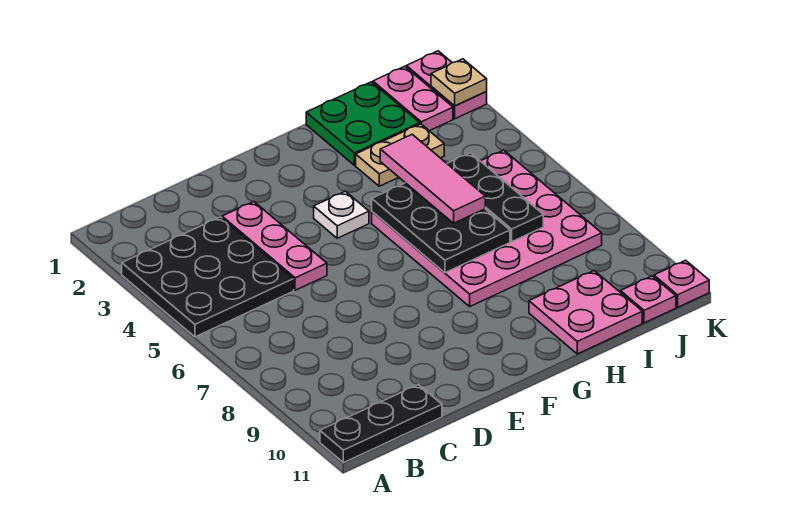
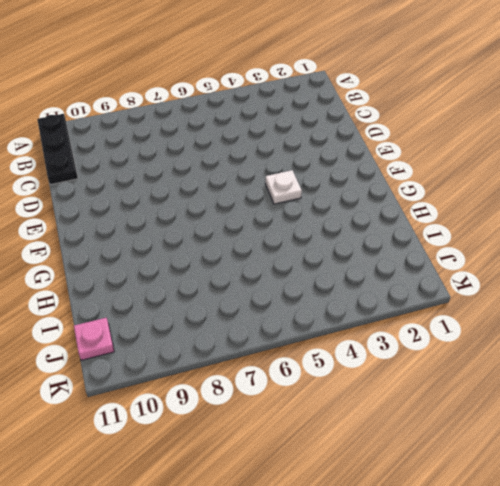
none -> black plate A3:C5 level 1
none -> pink plate D3:D5 level 1
none -> pink plate G5:J8 level 1

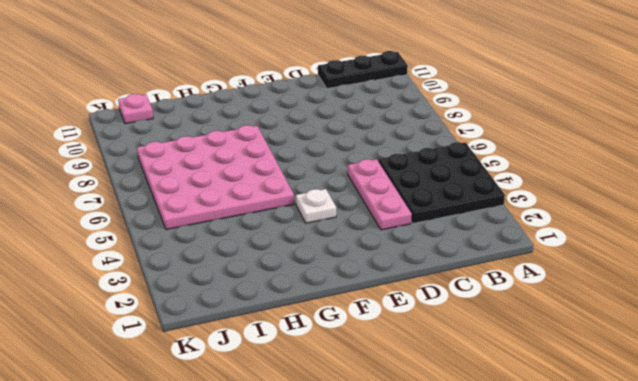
none -> green plate H1:I2 level 1
none -> tan plate H3:I3 level 1
none -> pink plate H10:I11 level 1

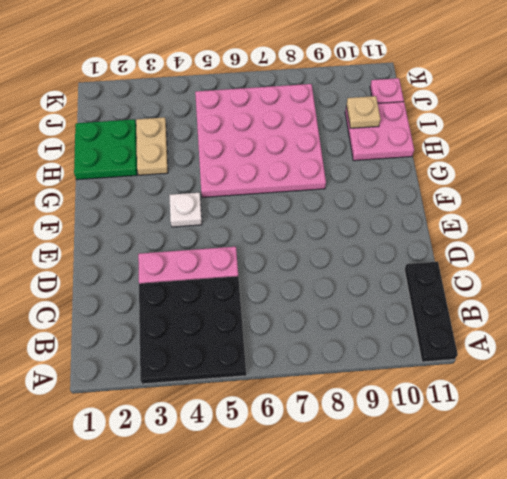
tan plate I10 level 2 -> tan plate K2 level 2
none -> pink plate J1:J2 level 1
none -> pink plate K1:K2 level 1
none -> pink plate K11 level 1

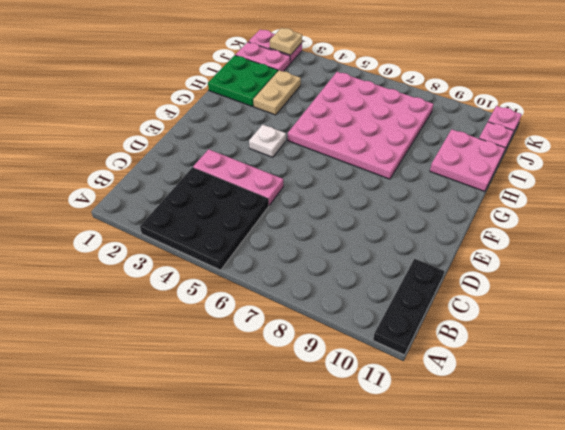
none -> black plate G5:H7 level 2
none -> black plate I5:I7 level 2
none -> pink tile H4:H6 level 3

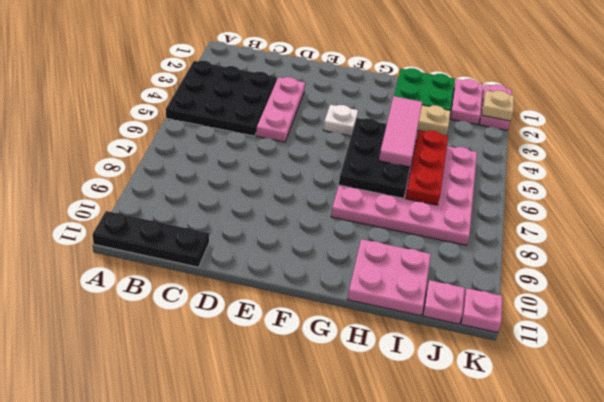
red plate I5:I7 level 2 -> black plate I5:I7 level 2

